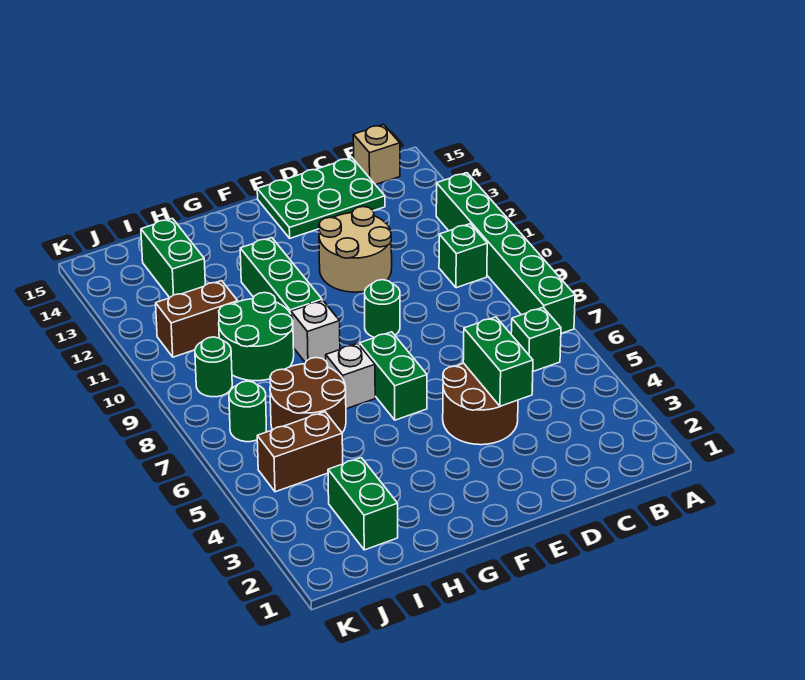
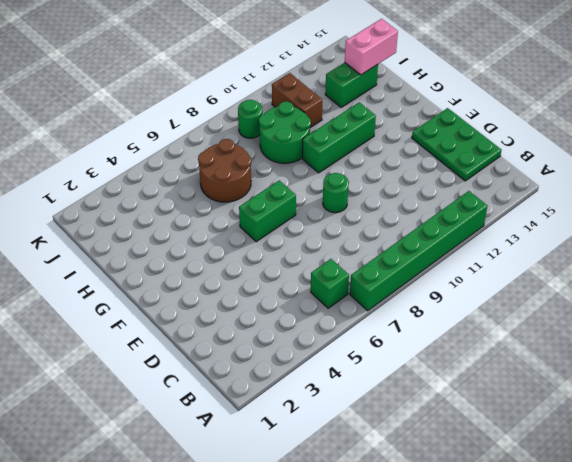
pink brick I14:I15 level 2 -> none
none -> green brick B10 level 1
none -> tan brick B15 level 1
none -> brown round brick D4:E5 level 1

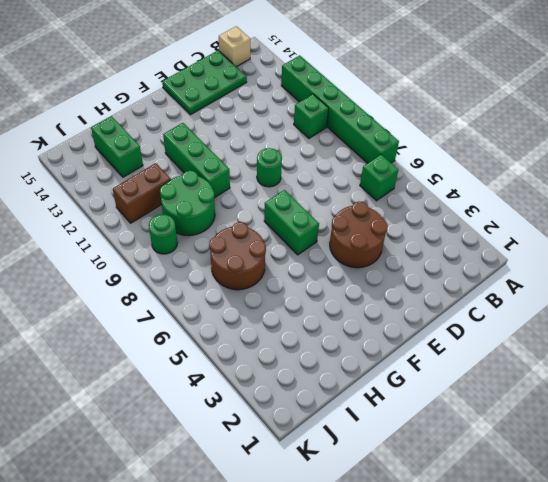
none -> tan round brick D11:E12 level 1
none -> white brick G7 level 1
none -> white brick G9 level 1

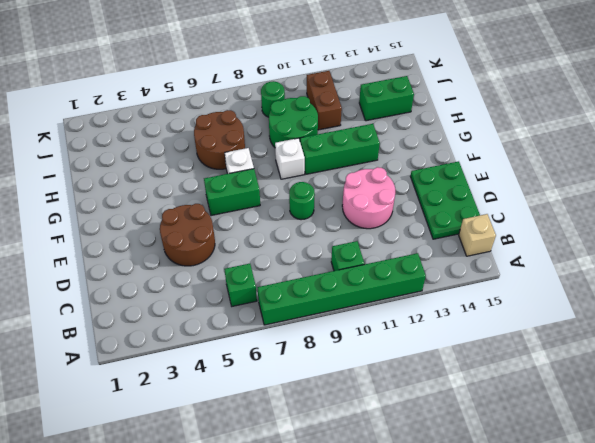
pink round brick D11:E12 level 1 -> tan round brick D11:E12 level 1
none -> green brick I2:I3 level 1
none -> brown brick I5:J5 level 1
none -> green round brick J7 level 1

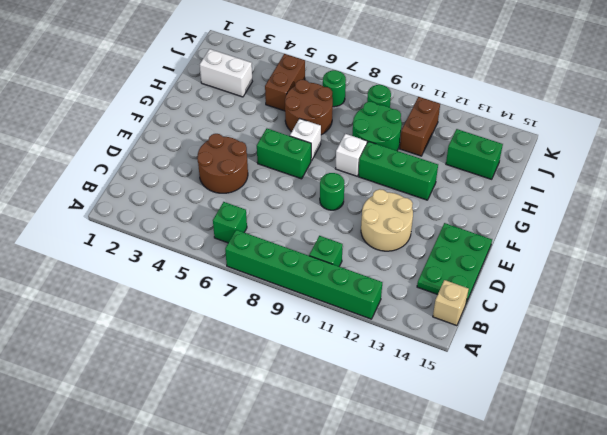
white brick I2:I3 level 1 -> green brick I2:I3 level 1
none -> green brick D4:D5 level 2

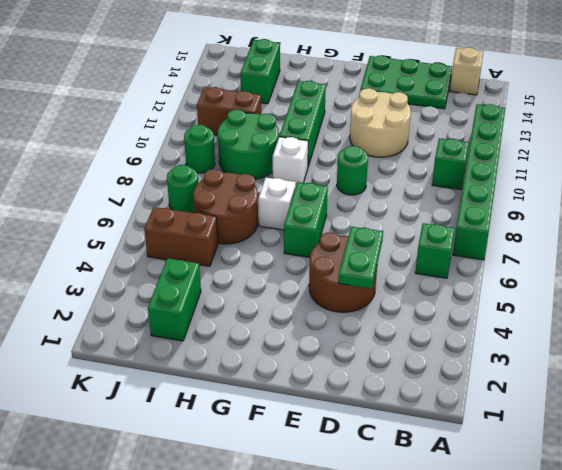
green plate D4:D5 level 2 -> green brick D4:D5 level 2

